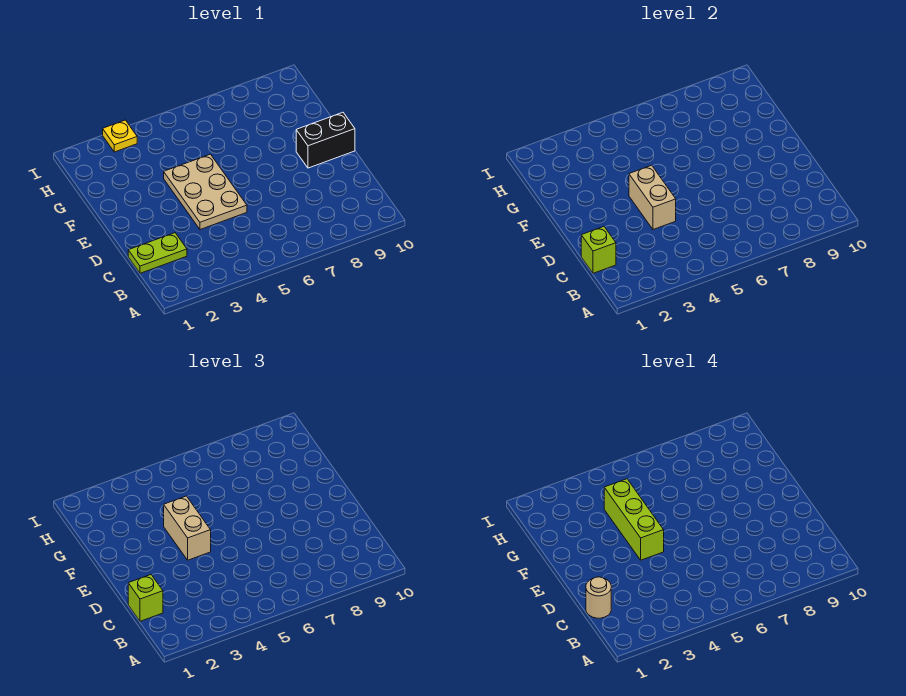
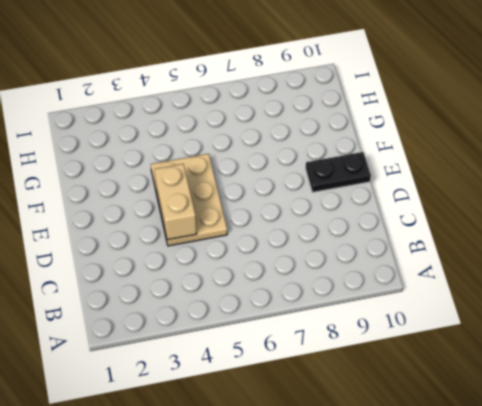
black plate E9:E10 level 1 -> black brick E9:E10 level 1
none -> lime plate C1:C2 level 1
none -> yellow plate I3 level 1

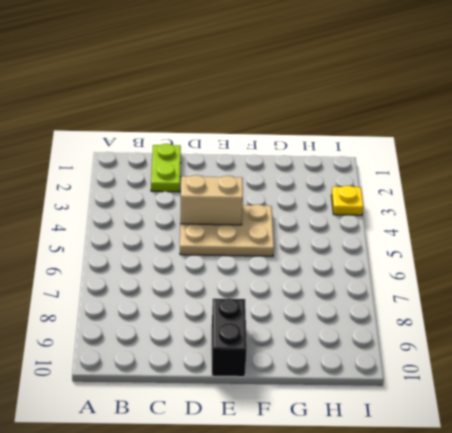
none -> lime brick C1 level 2
none -> lime brick C1 level 3

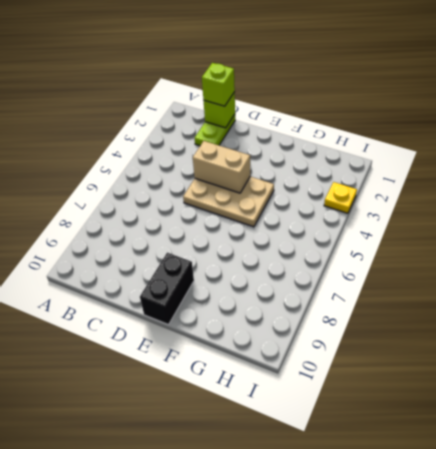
none -> tan brick E4:F4 level 3
none -> tan round brick C1 level 4

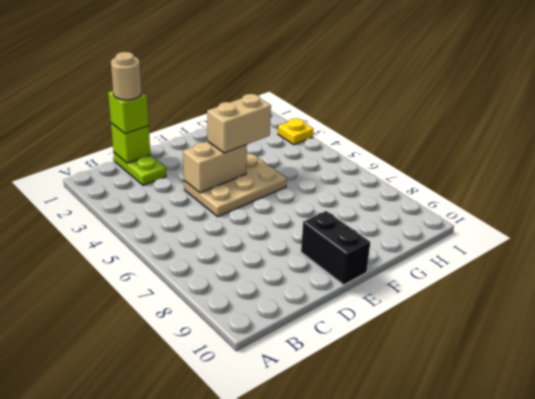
none -> lime brick E4:G4 level 4

